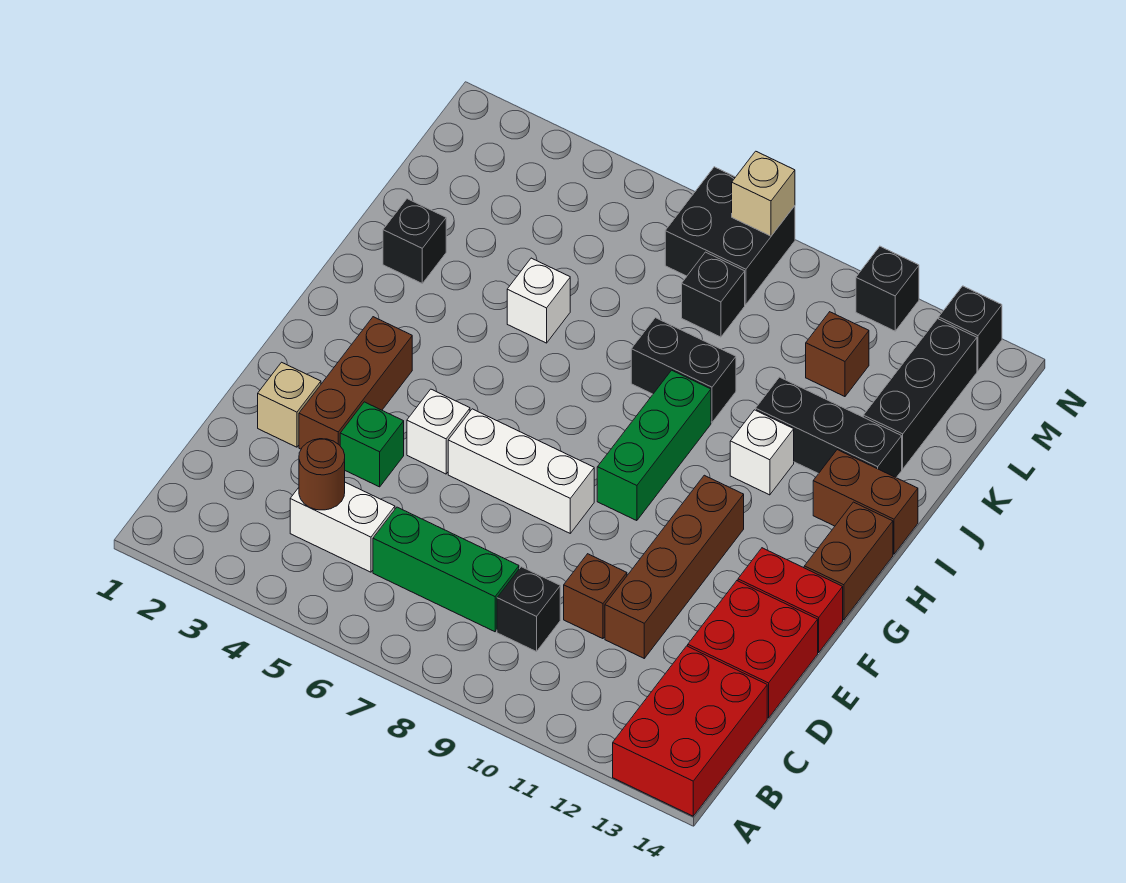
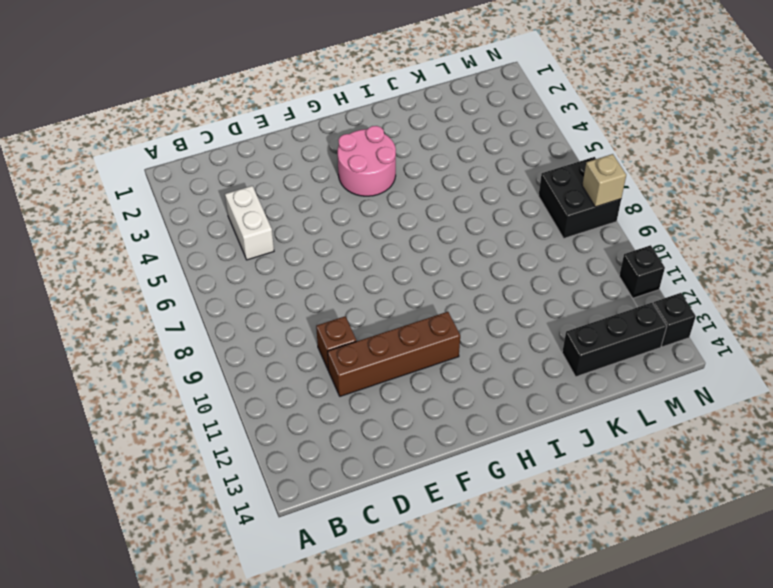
pink round brick G3:H4 level 1 -> brown brick E3:G3 level 1
none -> red brick A13:C14 level 1
none -> green brick C6:C8 level 1
none -> black brick C9 level 1

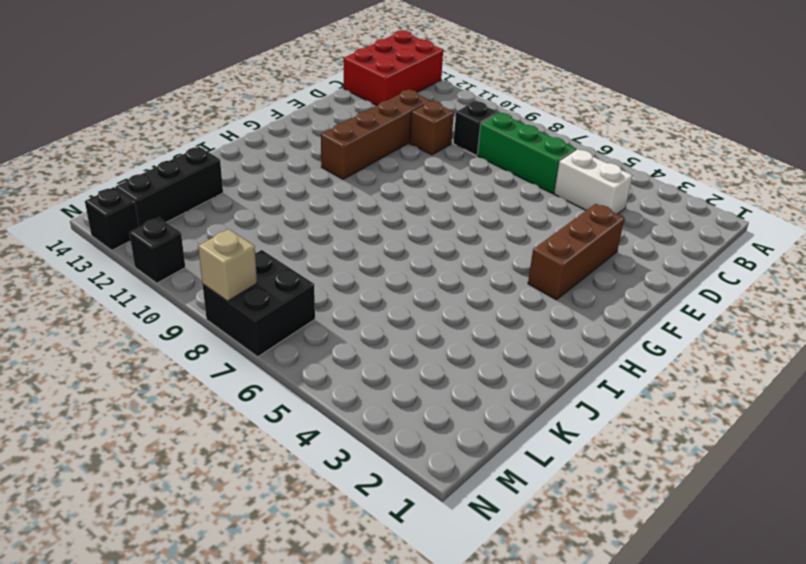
none -> red brick D13:E14 level 1
none -> tan brick E2 level 1
none -> green brick E4 level 1

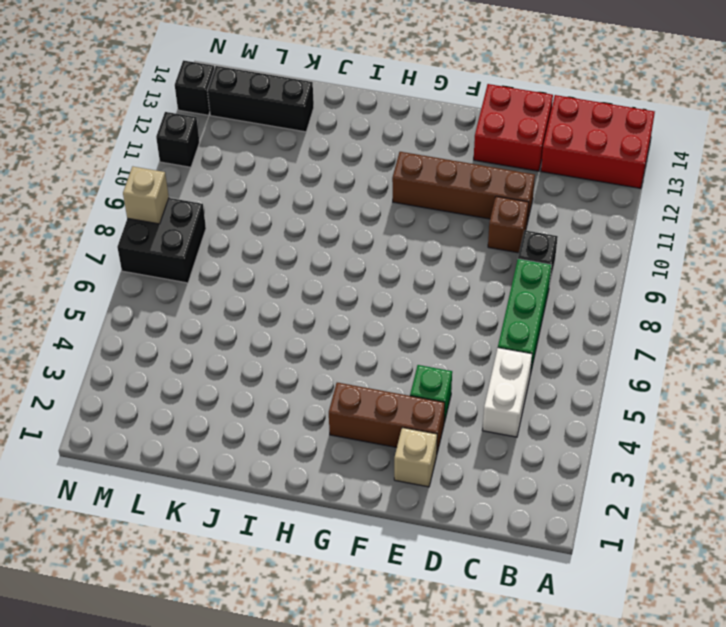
none -> white brick F5 level 1
none -> white brick F6:F8 level 1
none -> red brick F13:F14 level 1

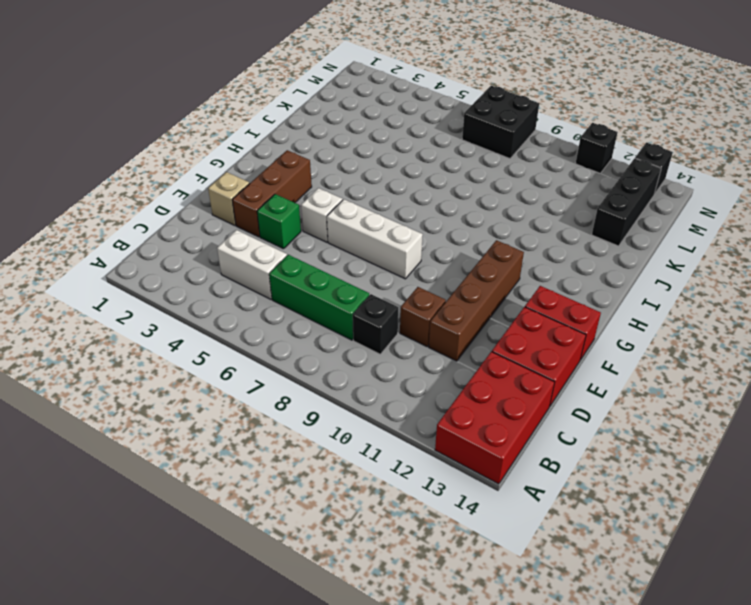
none -> green brick G9:I9 level 1
none -> brown brick G14:H14 level 1
none -> white brick I11 level 1

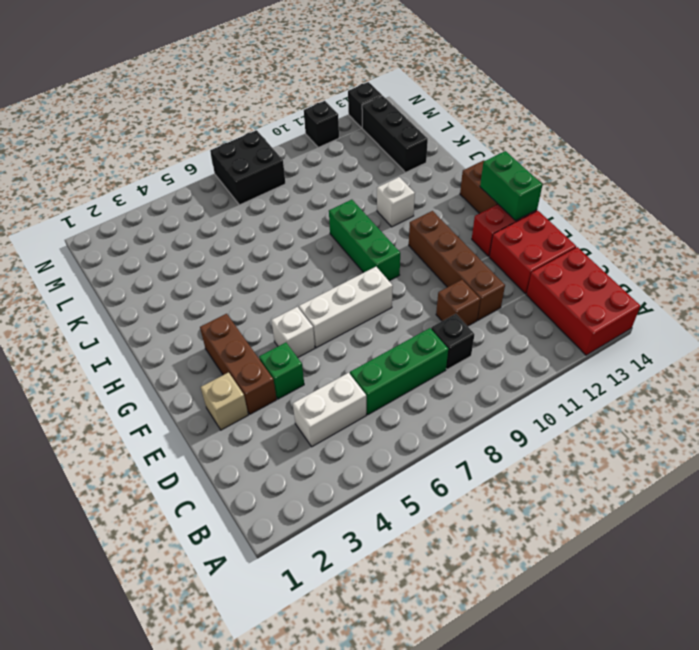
green brick F14:G14 level 2 -> none
none -> brown brick I13:I14 level 1
none -> black brick J2 level 1
none -> white brick J5 level 1

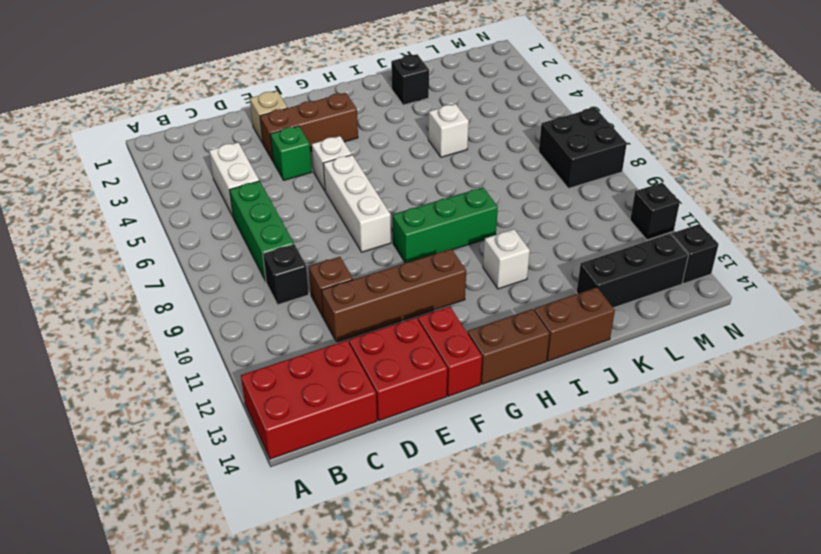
brown brick I14:J14 level 1 -> brown brick I13:I14 level 1
none -> black brick J8:J9 level 1
none -> black brick J11:J13 level 1
none -> black brick L8 level 1

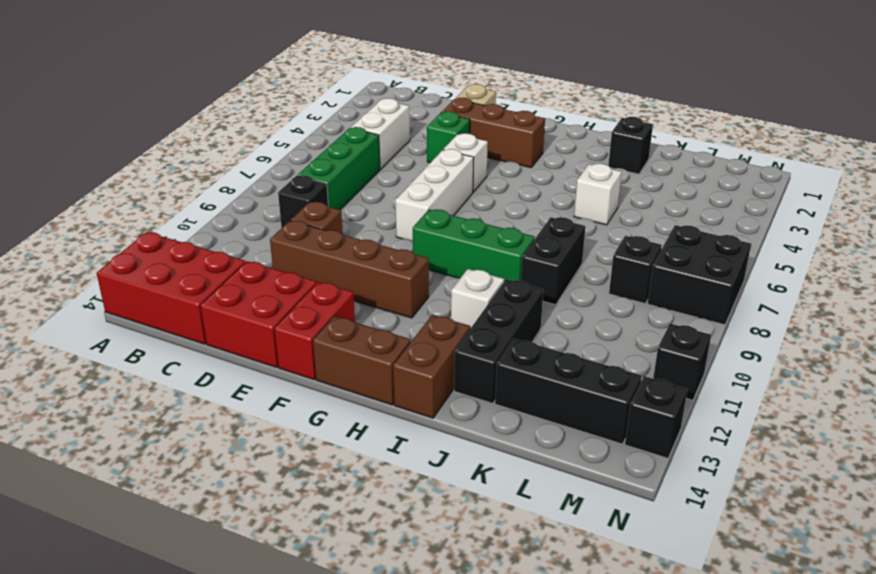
none -> brown brick L11 level 1
none -> brown round brick C4 level 2
none -> tan brick N8 level 2

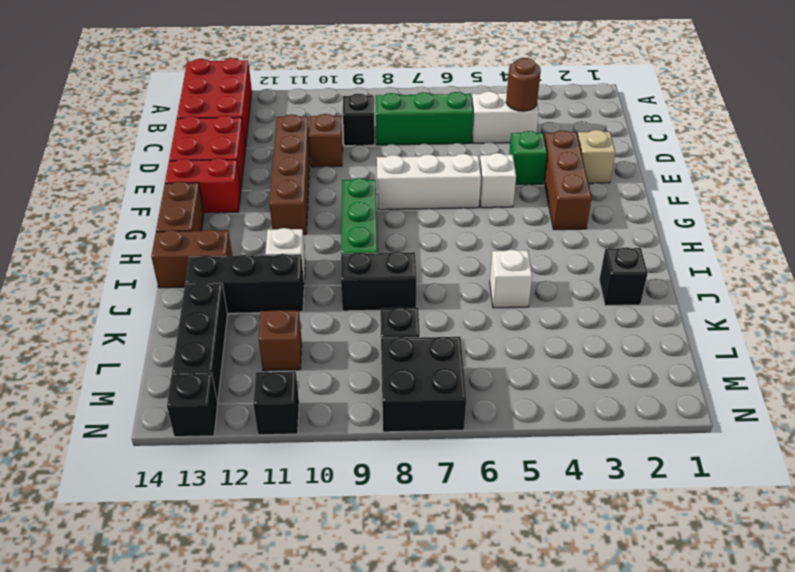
none -> tan brick N8 level 2

